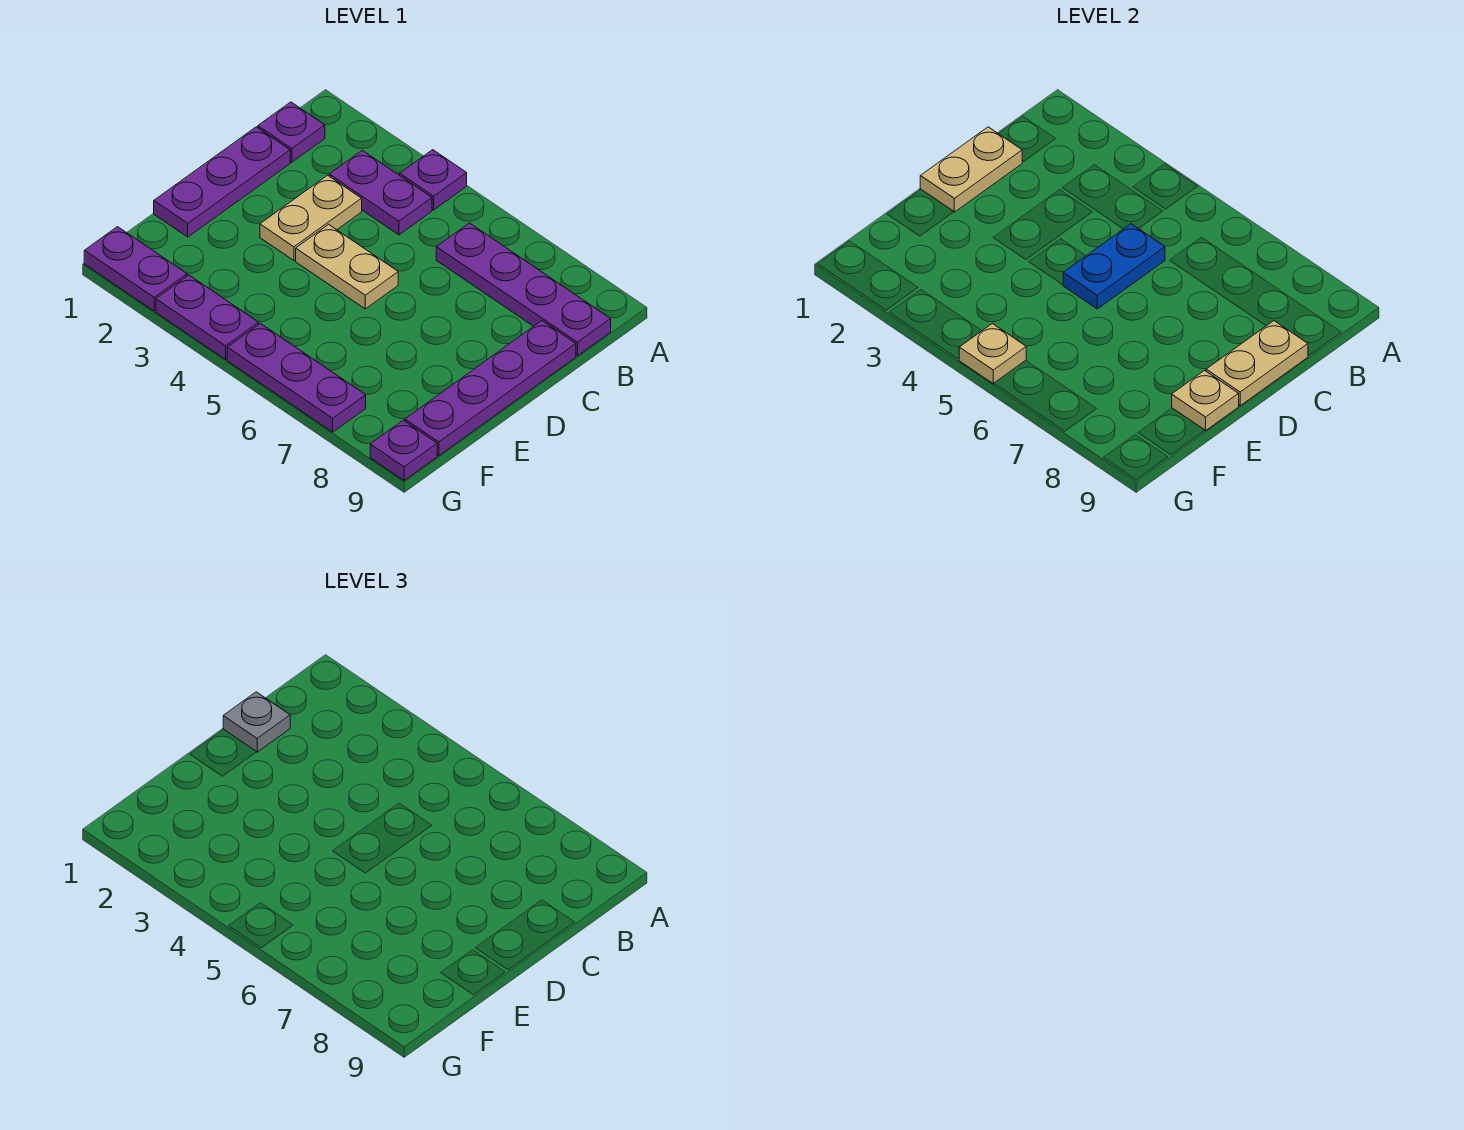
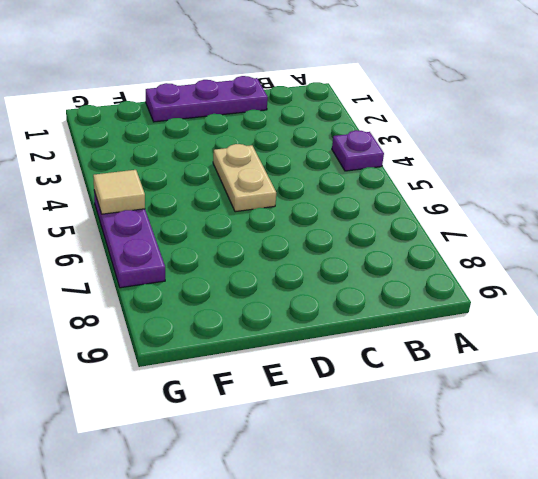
tan tile G5 level 2 -> tan plate G5 level 2
none -> purple plate B1 level 1
none -> purple plate B3:B4 level 1
none -> purple plate B6:B9 level 1

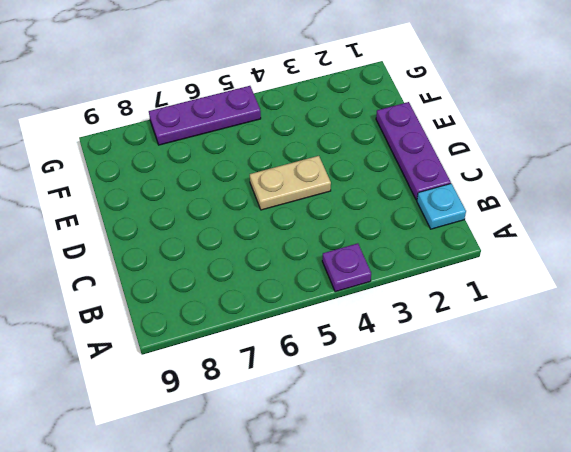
cyan plate B1 level 1 -> purple plate B1 level 1
none -> purple plate B3:B4 level 1
none -> purple plate B6:B9 level 1
none -> tan plate C3:D3 level 1

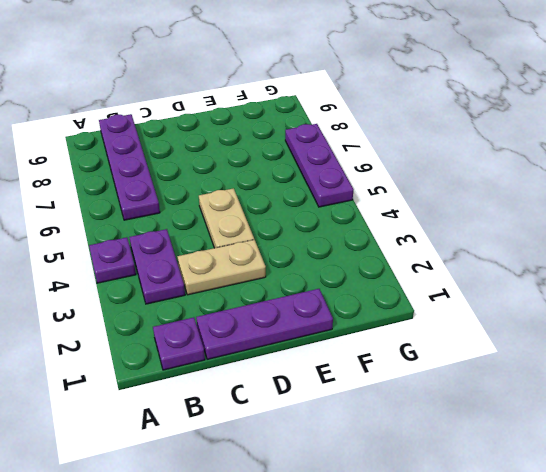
none -> purple plate C9:F9 level 1
none -> purple plate G1:G2 level 1
none -> purple plate G3:G4 level 1

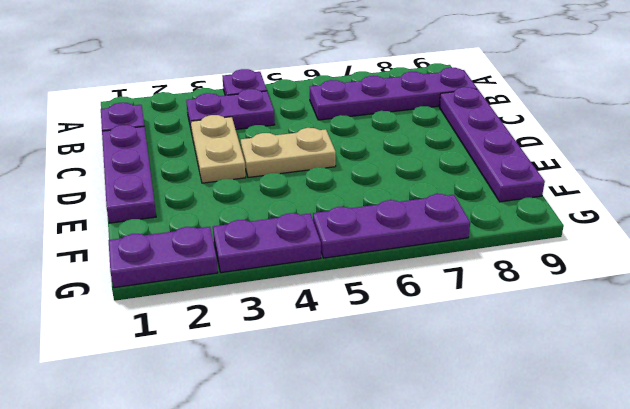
none -> purple plate G9 level 1
none -> tan plate C1:D1 level 2
none -> blue plate C5:D5 level 2

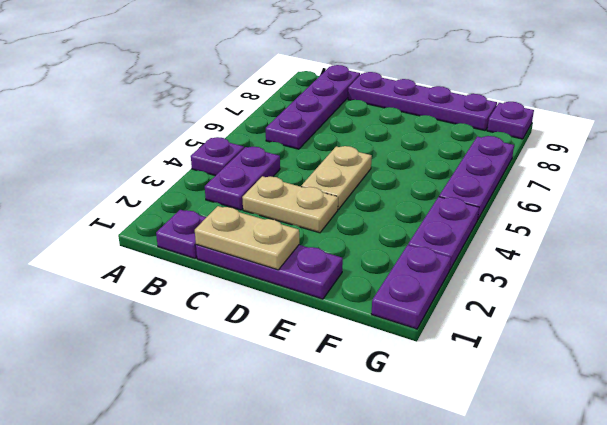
none -> blue plate C5:D5 level 2
none -> tan plate C9:D9 level 2
none -> tan plate E9 level 2

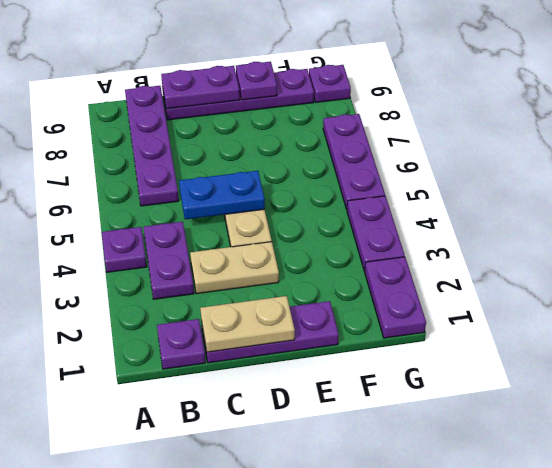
purple plate C9:D9 level 2 -> tan plate C9:D9 level 2
purple plate E9 level 2 -> tan plate E9 level 2
none -> tan plate G5 level 2
none -> grey plate C1 level 3

